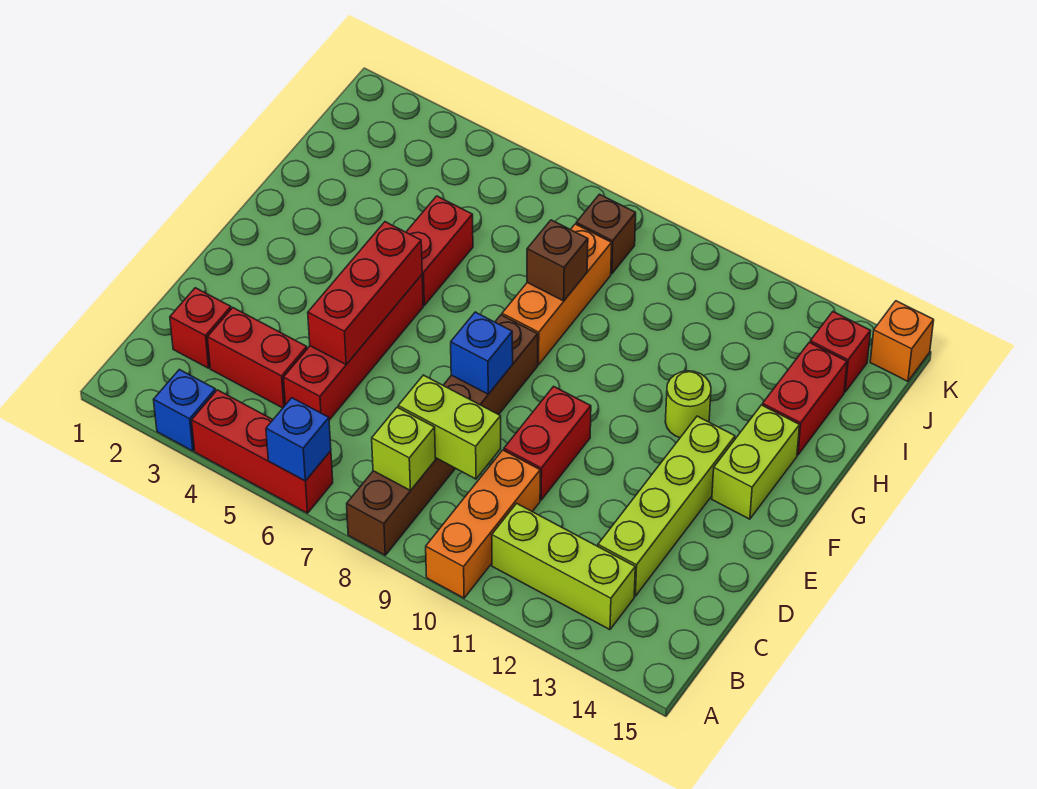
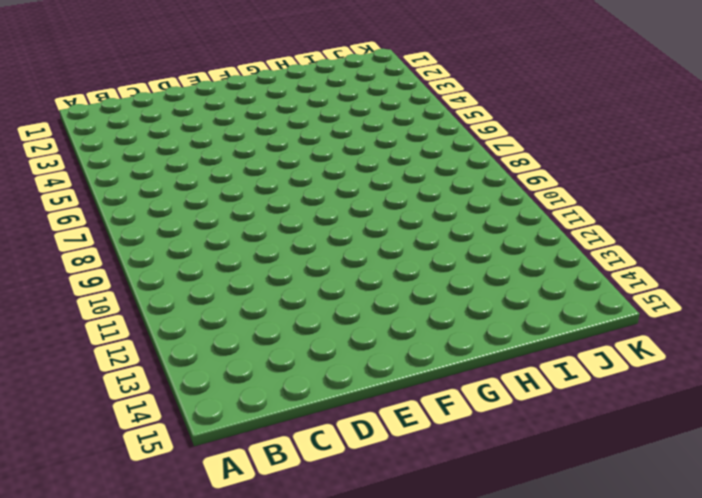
none -> blue brick A3 level 1
none -> red brick A4:A6 level 1
none -> brown brick A8:F8 level 1

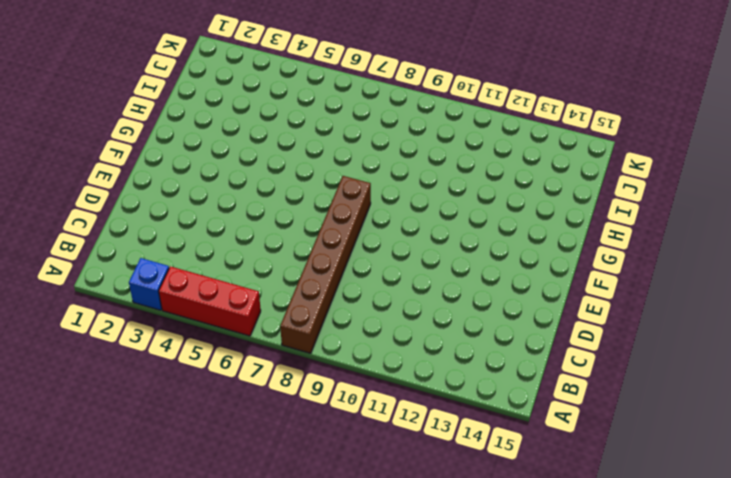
none -> orange brick A10:C10 level 1
none -> lime brick B11:B13 level 1
none -> red brick C2 level 1

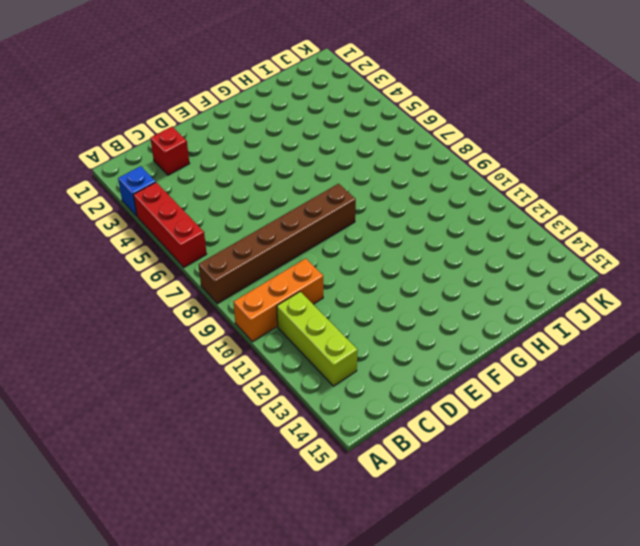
none -> red brick C3:C4 level 1
none -> red brick C5:F5 level 1
none -> lime brick C13:F13 level 1

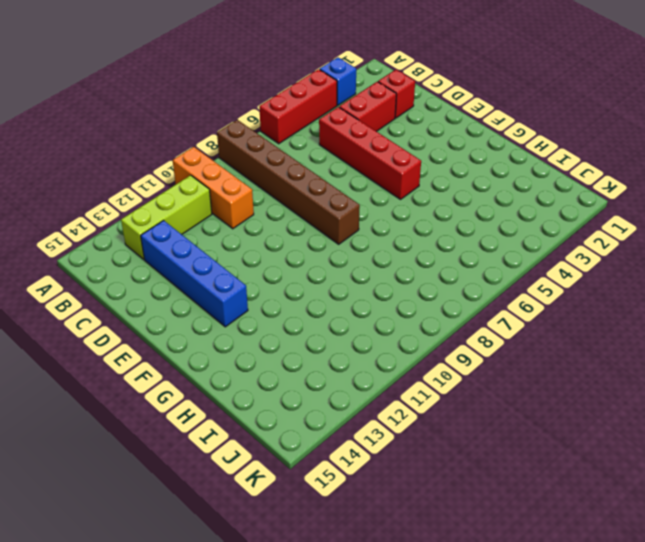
blue brick C13:F13 level 1 -> lime brick C13:F13 level 1
none -> red brick D10:E10 level 1
none -> lime brick F14:G14 level 1
none -> red brick G5:H5 level 1

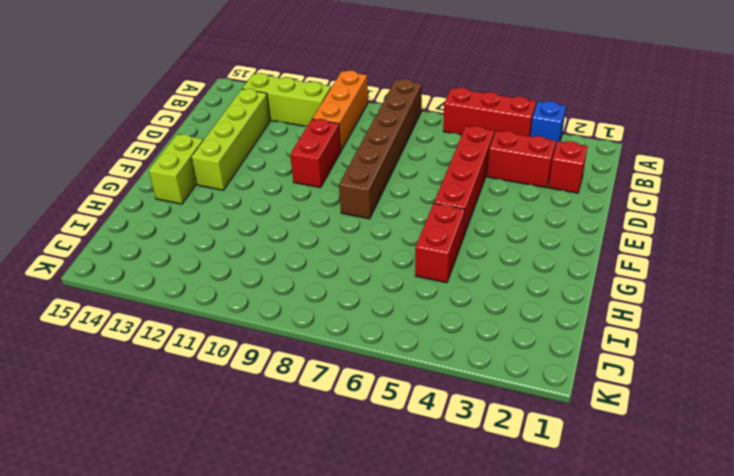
none -> orange brick G8:I8 level 1
none -> lime round brick G12 level 1
none -> red brick H14:I14 level 1

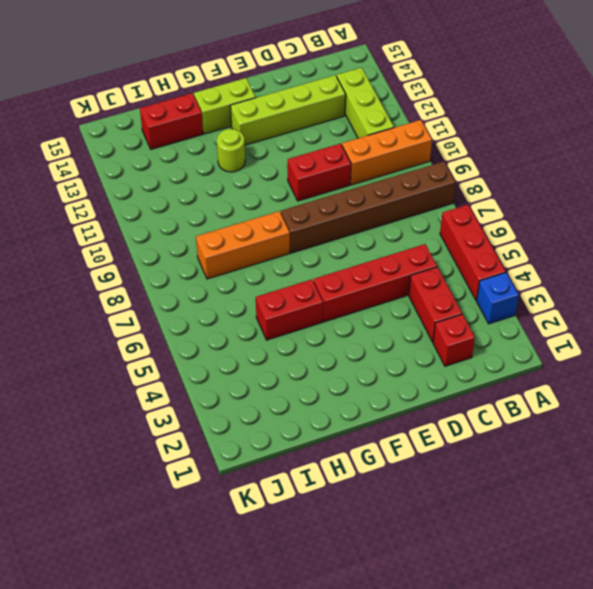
none -> brown brick J8 level 1
none -> red brick J14 level 1
none -> orange brick K15 level 1

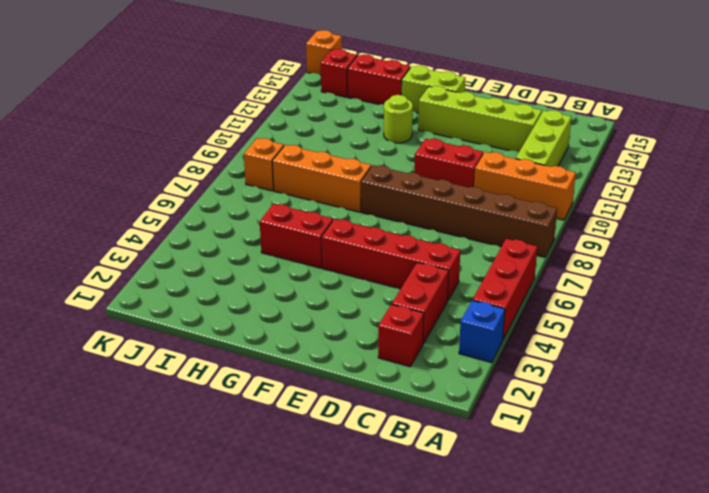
orange brick J8 level 1 -> brown brick J8 level 1
none -> blue brick A6 level 2
none -> lime brick B8 level 2
none -> lime brick C8:C9 level 2

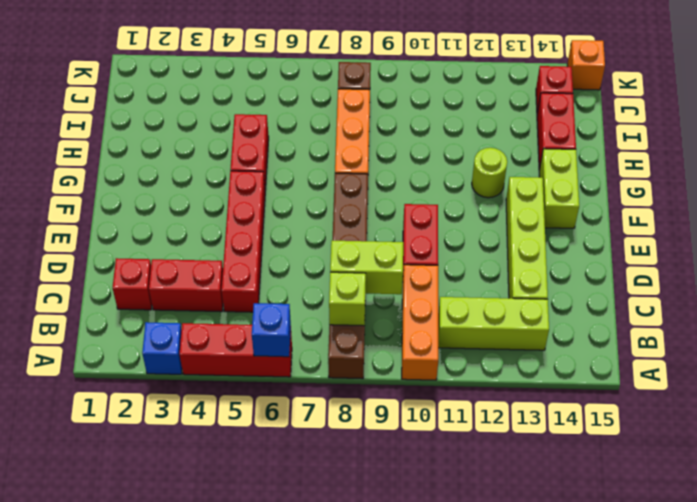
none -> red brick D5:F5 level 2
none -> blue brick E8 level 2
none -> brown brick H8 level 2

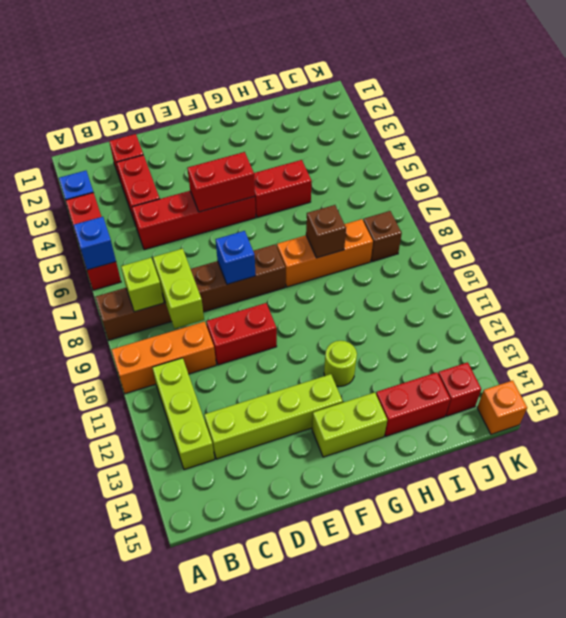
red brick E5:F5 level 2 -> red brick D5:F5 level 2

